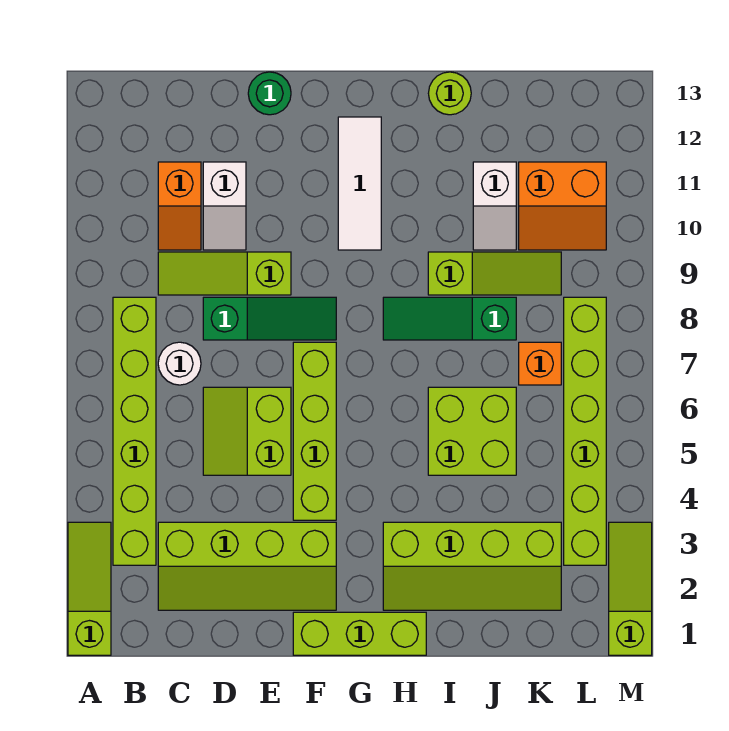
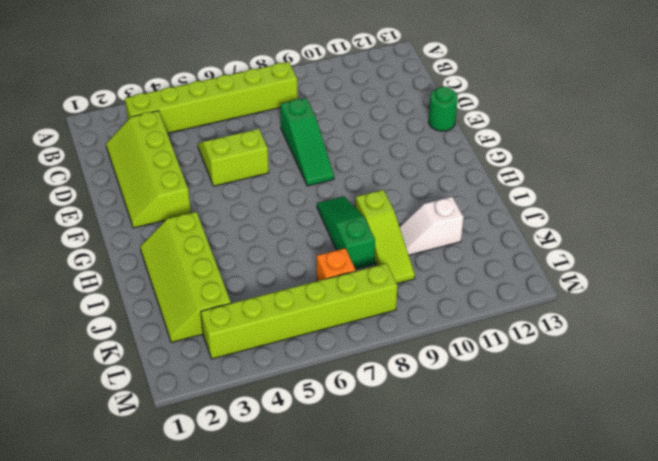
none -> lime slope A1:A3 level 1 top 1
none -> white round brick C7 level 1
none -> lime slope C9:E9 level 1 top E

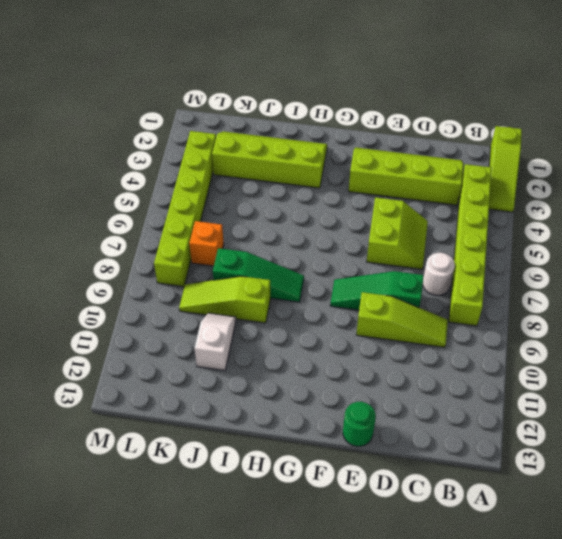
none -> orange slope C10:C11 level 1 top 11
none -> white slope D10:D11 level 1 top 11
none -> lime brick F1:H1 level 1

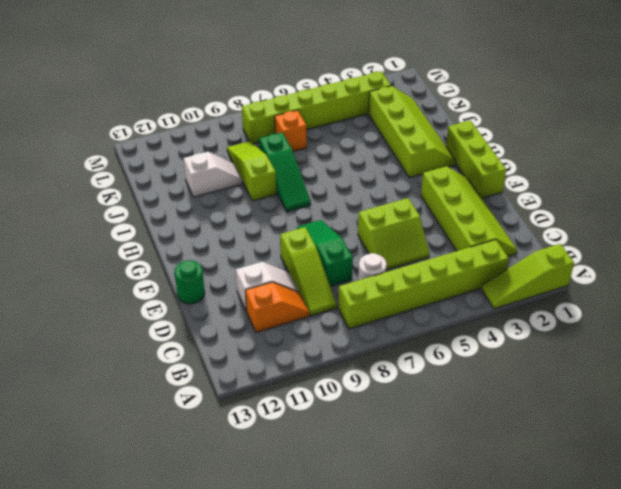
none -> lime brick F4:F7 level 1
none -> white tile G10:G12 level 1
none -> lime brick I5:J6 level 1

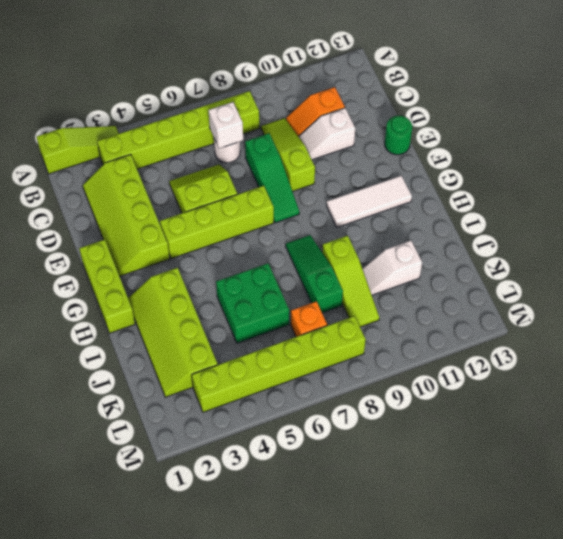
white brick C7 level 2 -> none
green brick I5:J6 level 1 -> lime brick I5:J6 level 1
none -> lime round brick I13 level 1
none -> orange slope K10:L11 level 1 top 11
none -> lime slope M1:M3 level 1 top 1

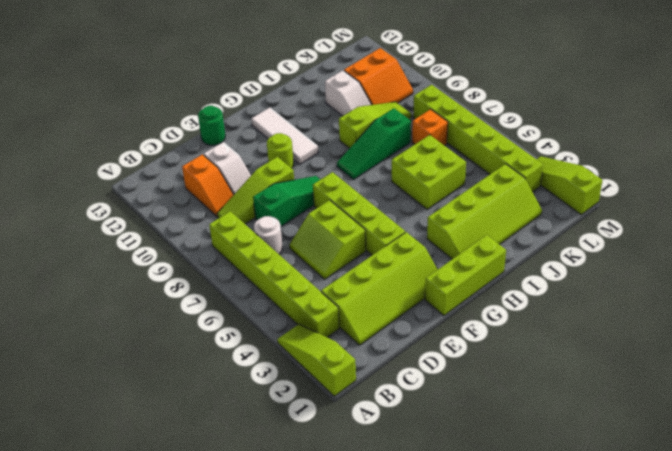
lime round brick F10 level 1 -> lime round brick I13 level 1

